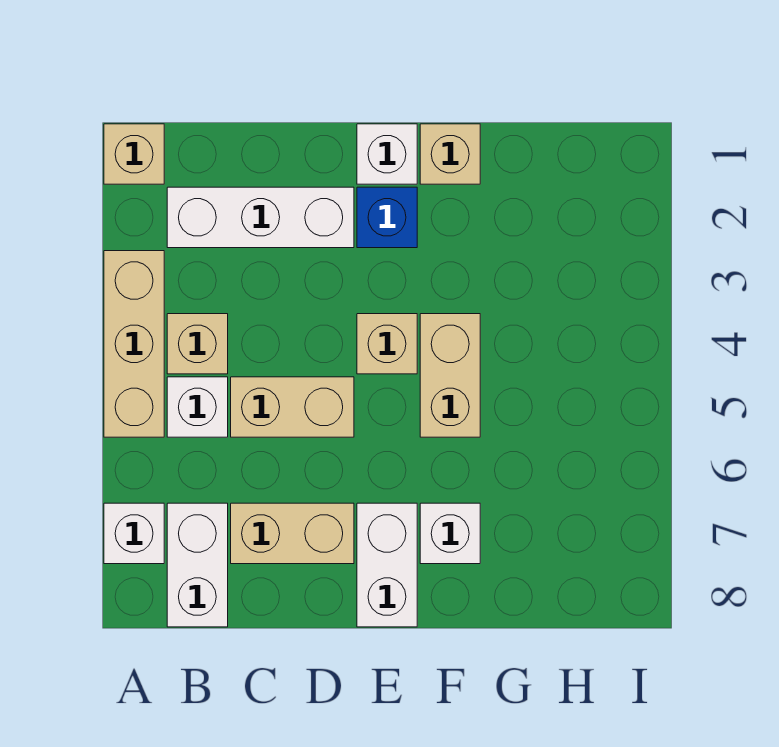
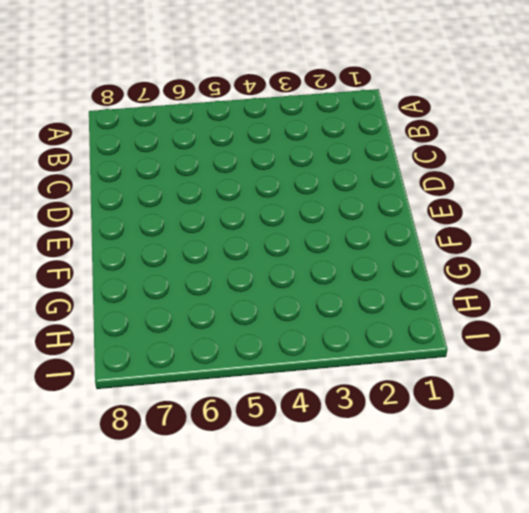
none -> tan brick A1 level 1
none -> tan brick A3:A5 level 1
none -> white brick A7 level 1

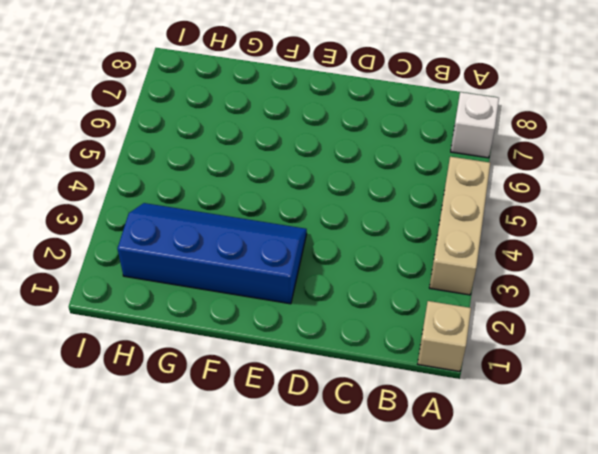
blue slope E2:H3 level 1 top 2 -> blue brick E2 level 1
none -> white brick B2:D2 level 1
none -> tan brick B4 level 1
none -> white brick B5 level 1

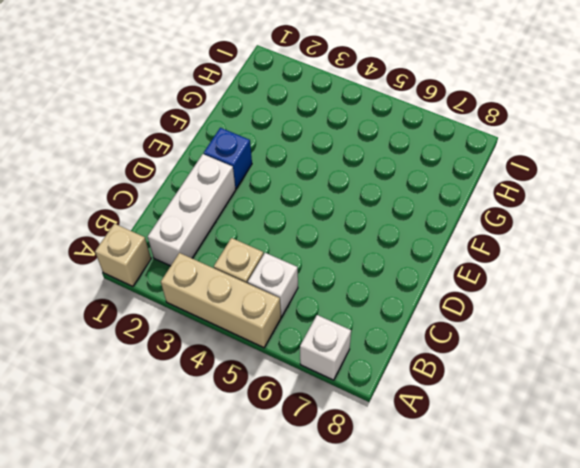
none -> white brick B7:B8 level 1
none -> tan brick C5:D5 level 1
none -> tan brick C7:D7 level 1

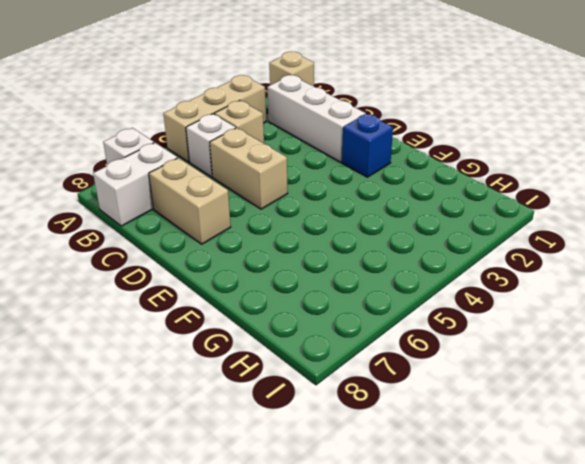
none -> white brick E1 level 1
none -> tan brick E4 level 1
none -> white brick E7:E8 level 1

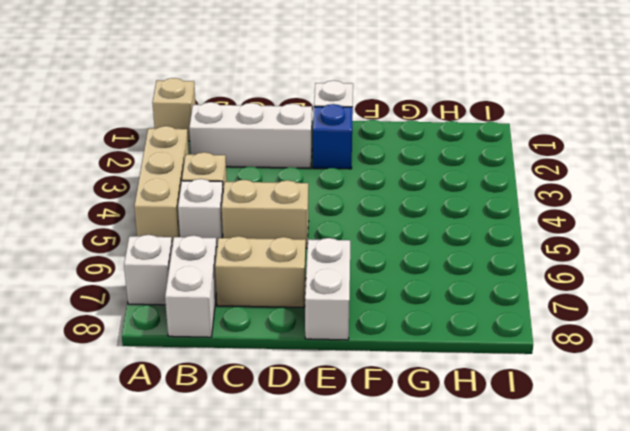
none -> tan brick E4 level 1
none -> tan brick F1 level 1
none -> tan brick F4:F5 level 1

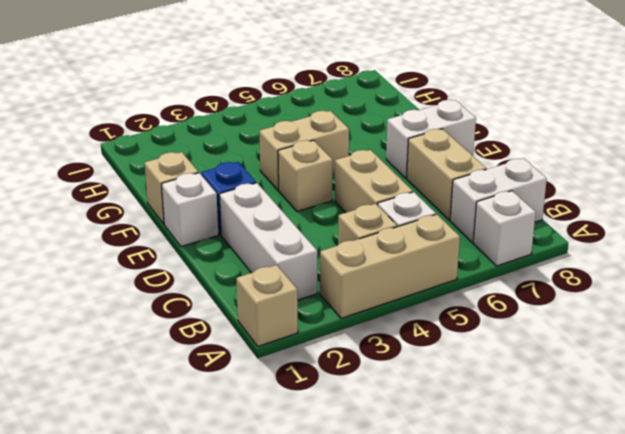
none -> white brick F7 level 1

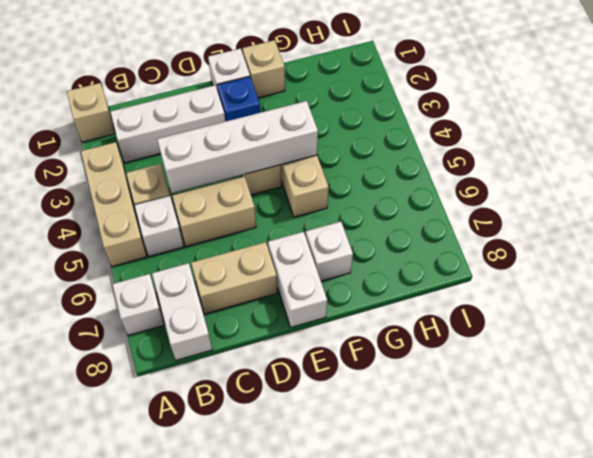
white brick C4:F4 level 2 -> none

